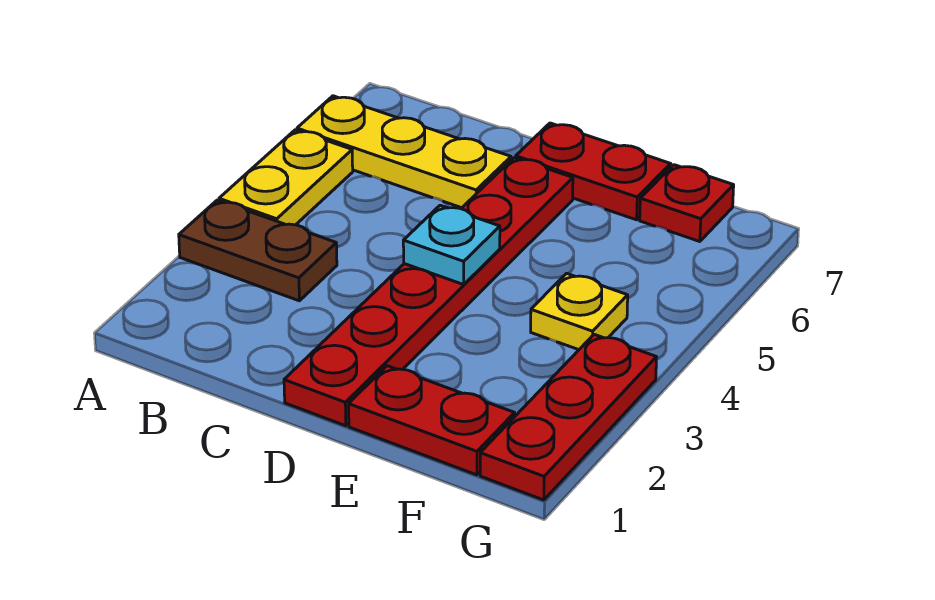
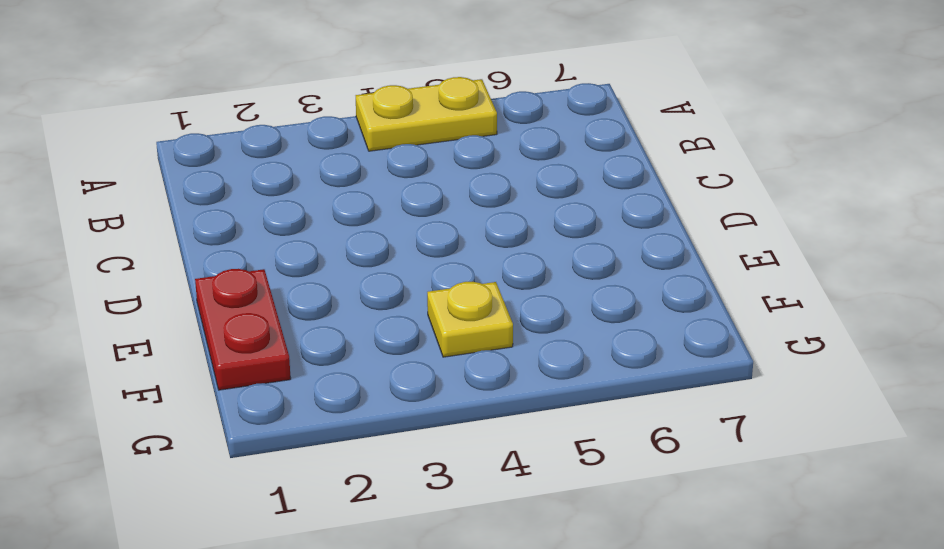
none -> brown plate A3:B3 level 1
none -> yellow plate A6:C6 level 1

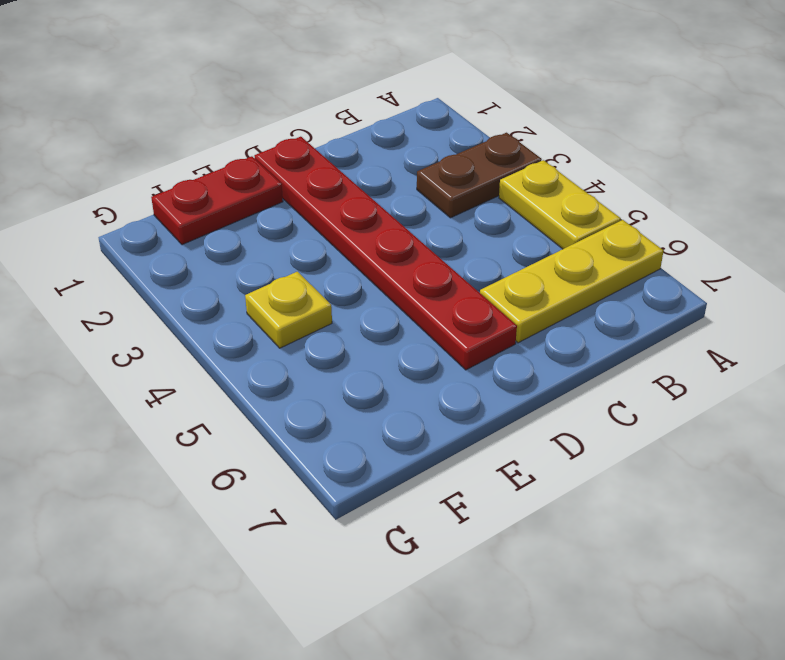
none -> red plate D7:E7 level 1
none -> red plate F7 level 1

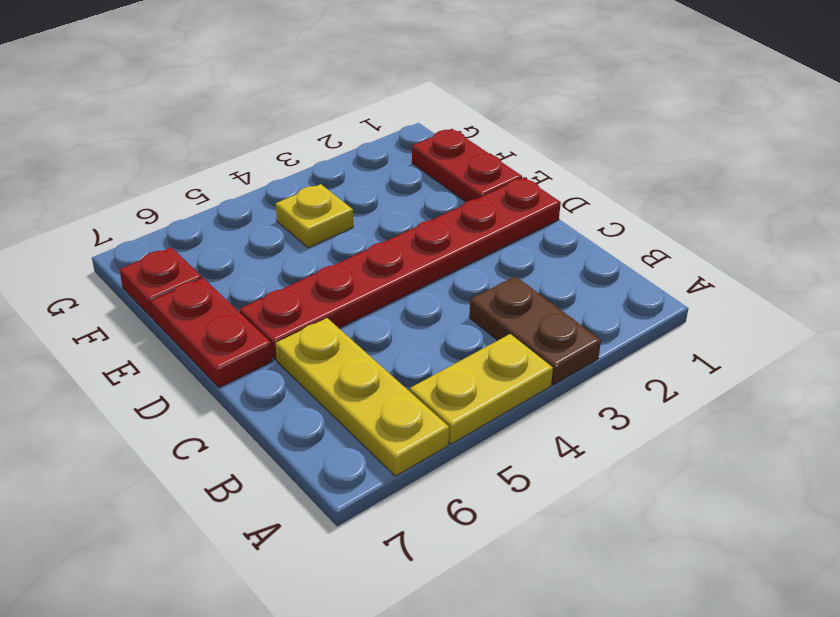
none -> red plate G1:G3 level 1
none -> cyan plate D4 level 2

